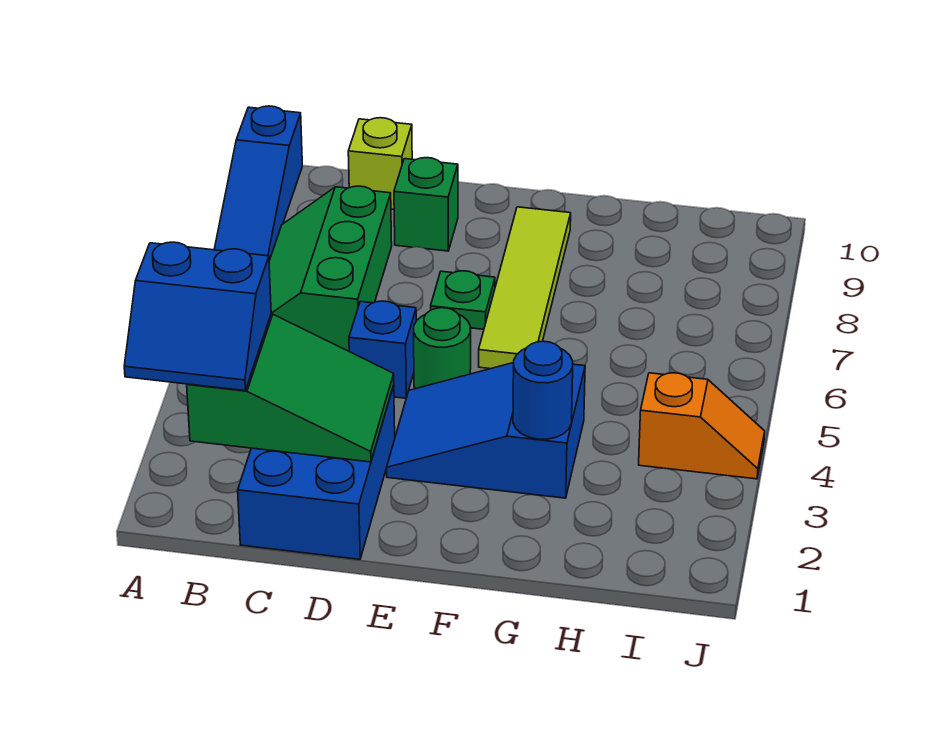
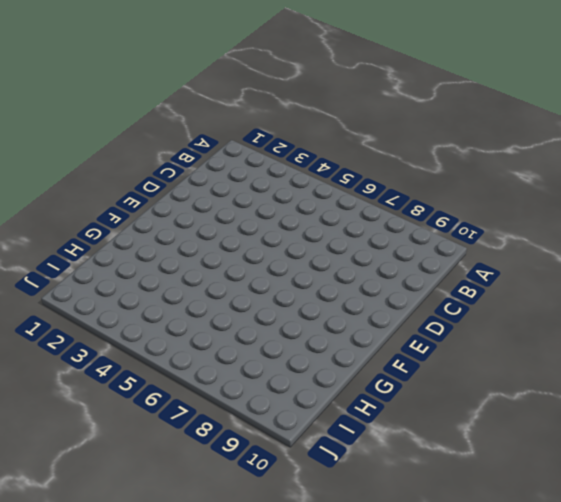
none -> blue slope A8:A10 level 1 top 10
none -> green slope B6:C8 level 1 top C
none -> blue brick C1:D3 level 1

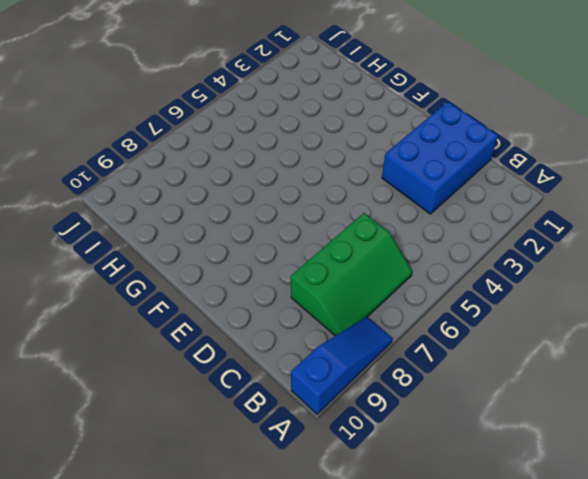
none -> lime brick C10 level 1
none -> blue brick D5 level 1
none -> green brick D9 level 1

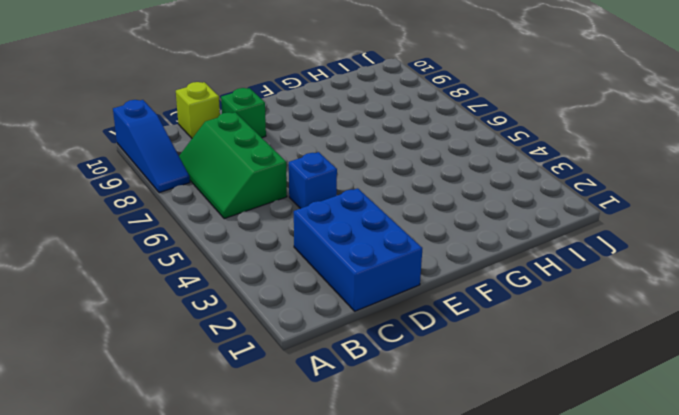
none -> blue slope E3:G4 level 1 top G
none -> green round brick E5 level 1
none -> green plate E7 level 1

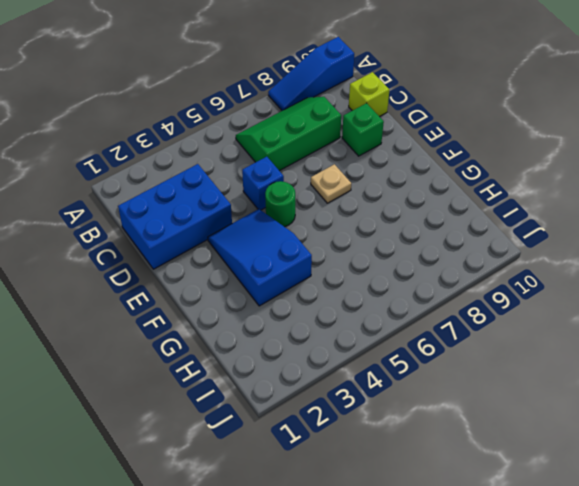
tan plate E7 level 1 -> green plate E7 level 1
none -> lime tile F6:F9 level 1
none -> orange slope I4:J4 level 1 top I
none -> green slope B2:D3 level 2 top B

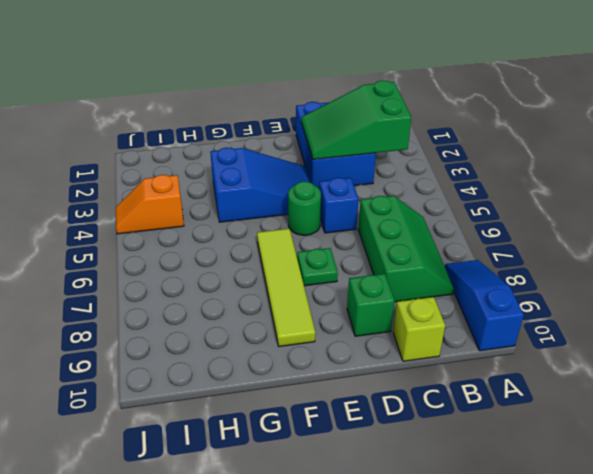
none -> blue round brick G3 level 2
none -> blue slope A2:B3 level 3 top 3

